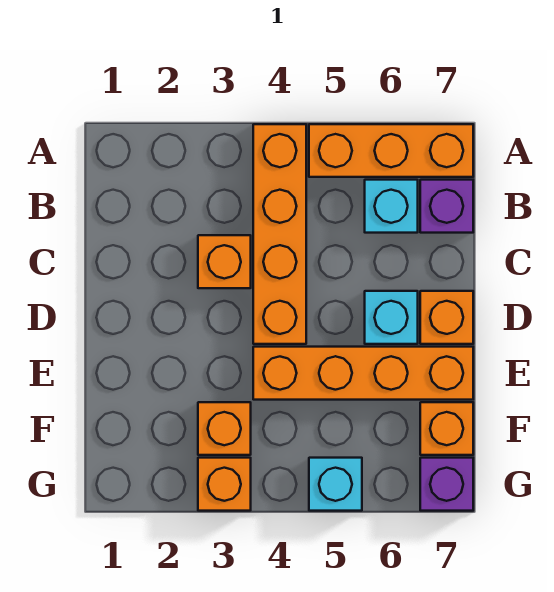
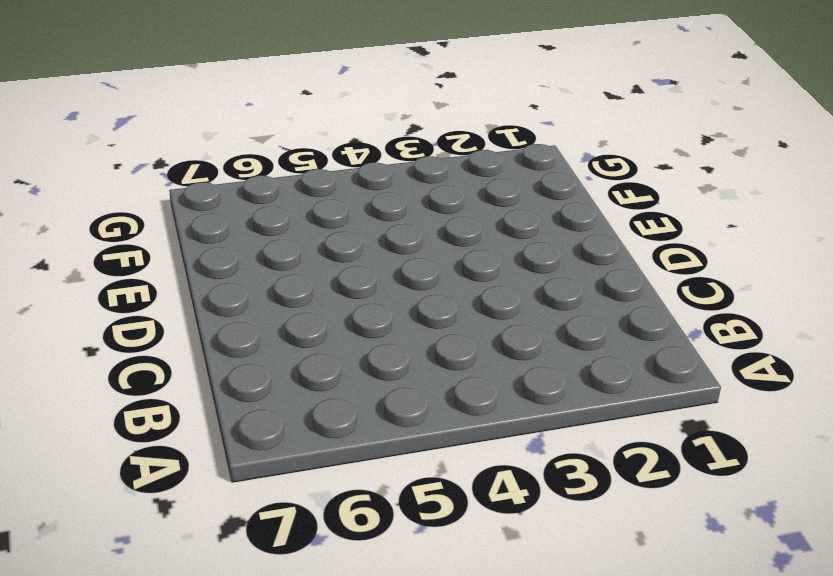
none -> orange brick A4:D4 level 1
none -> orange brick A5:A7 level 1
none -> cyan brick B6 level 1

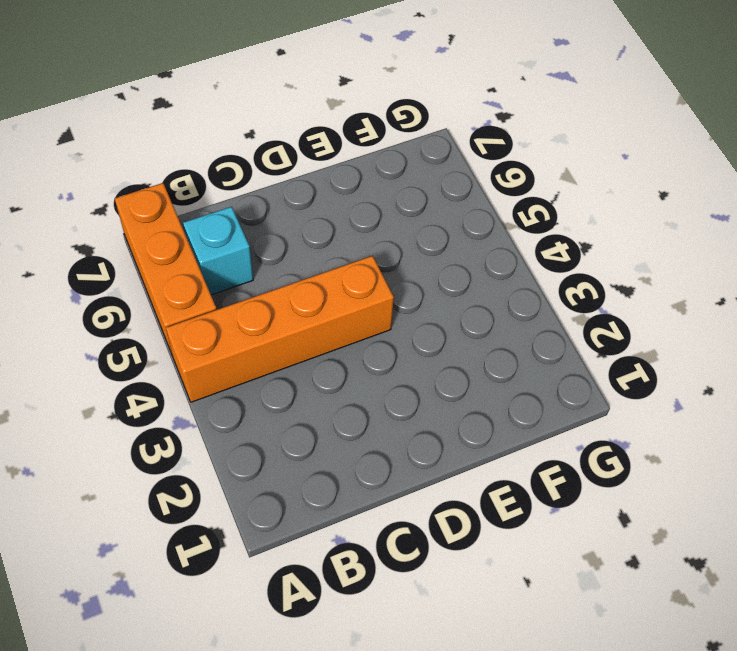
none -> purple brick B7 level 1
none -> orange brick C3 level 1
none -> cyan brick D6 level 1

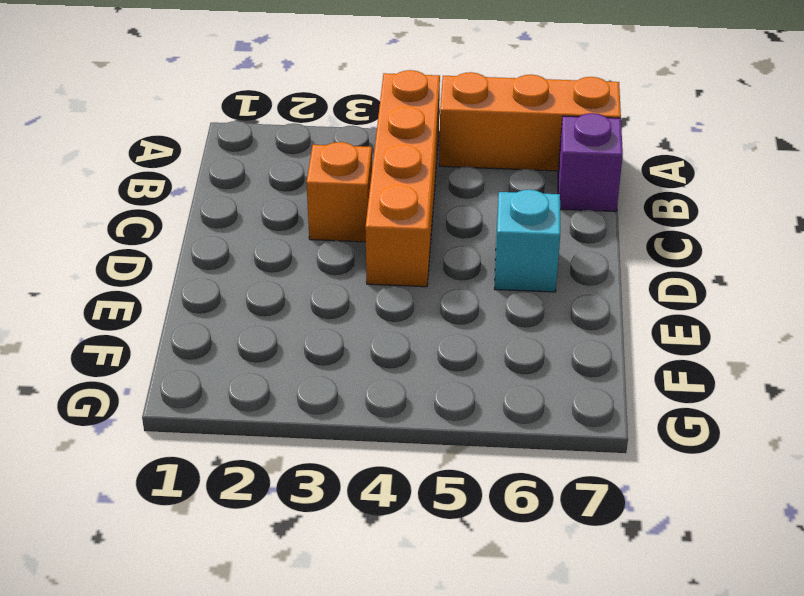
none -> cyan brick B6 level 1
none -> orange brick D7 level 1
none -> orange brick E4:E7 level 1

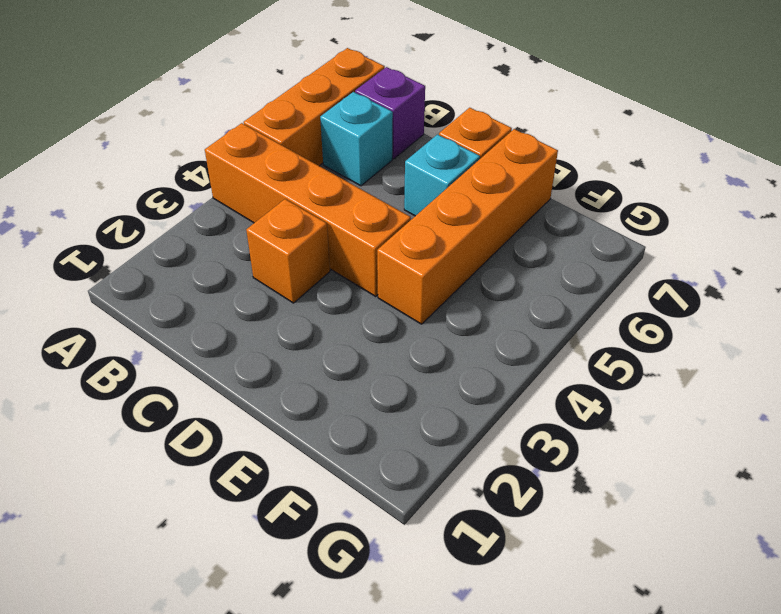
none -> orange brick F3 level 1
none -> orange brick F7 level 1
none -> orange brick G3 level 1

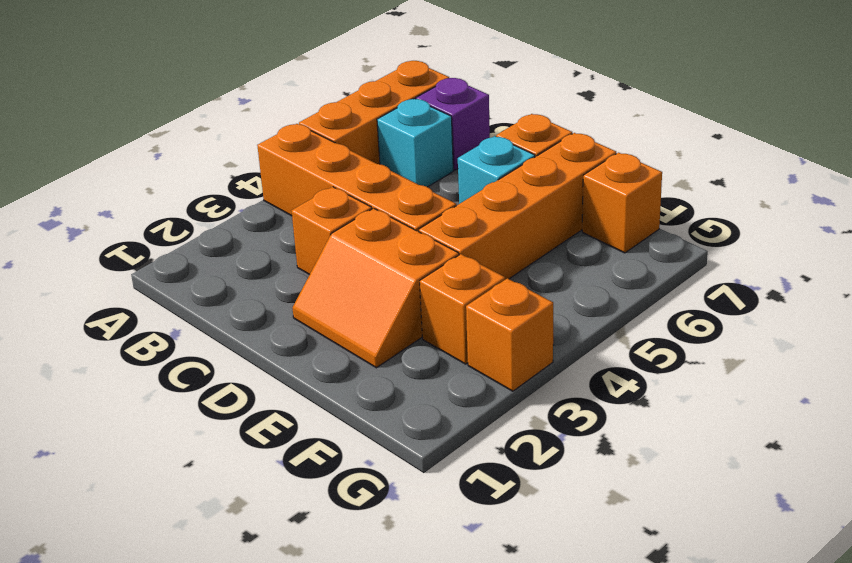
orange slope D2:E3 level 1 top 3 -> none
none -> cyan brick G5 level 1
none -> purple brick G7 level 1

